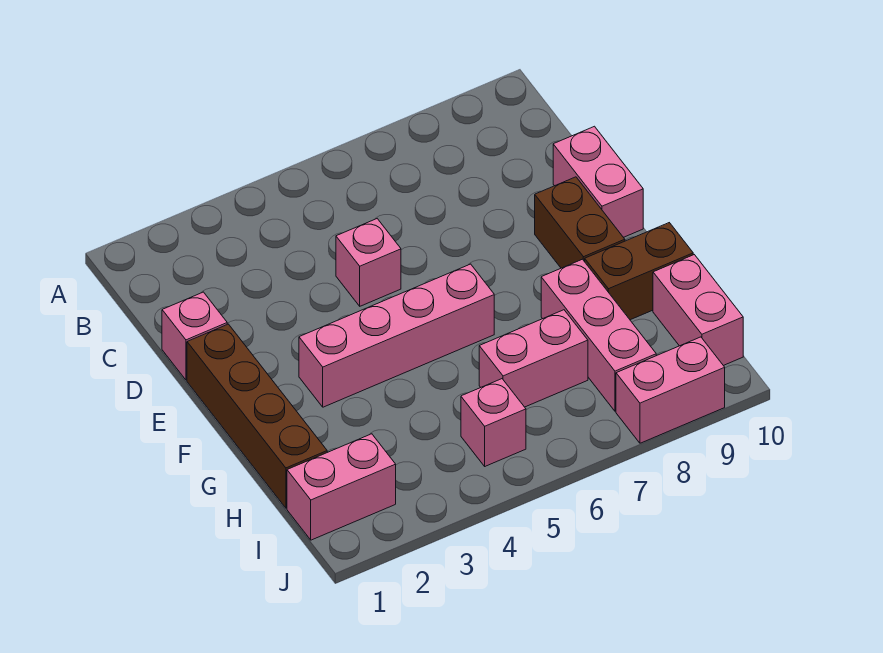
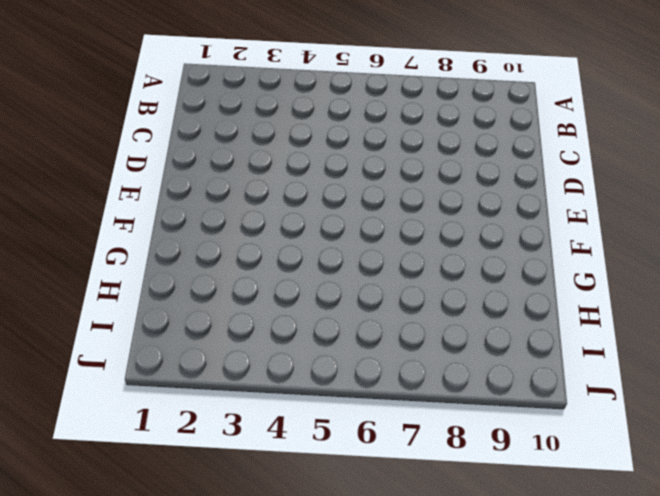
none -> pink brick D1 level 1
none -> pink brick D5 level 1
none -> pink brick D10:E10 level 1

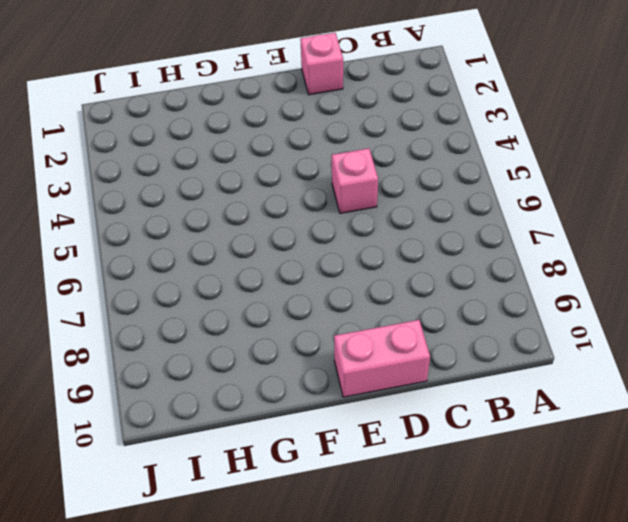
none -> brown brick E1:H1 level 1
none -> brown brick E9:F9 level 1
none -> pink brick F3:F6 level 1

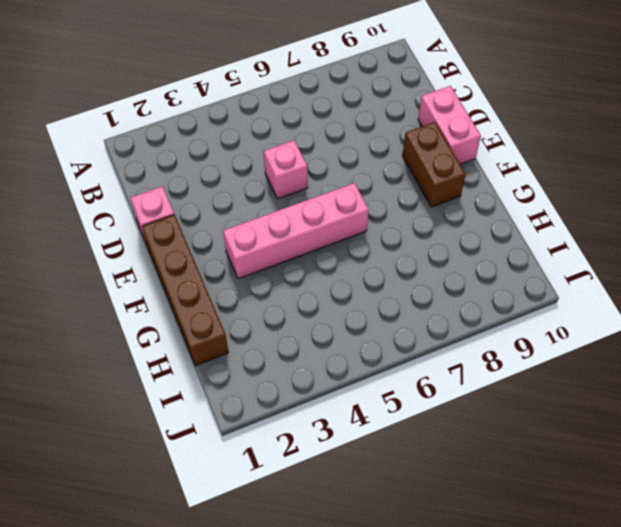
none -> pink brick G8:I8 level 1
none -> brown brick G9:G10 level 1
none -> pink brick H6:H7 level 1

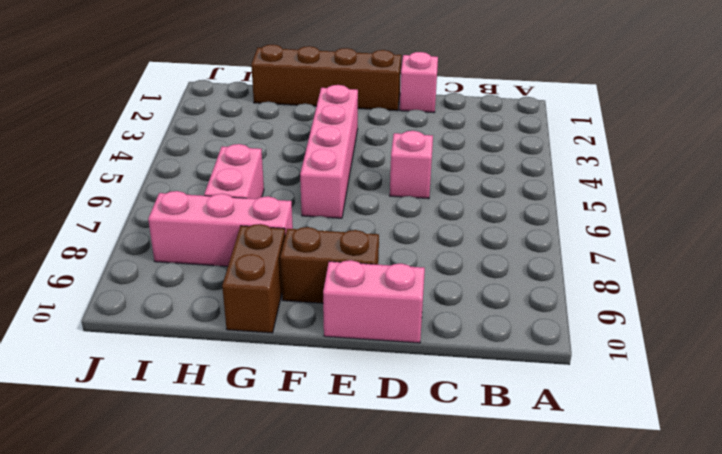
none -> pink brick H10:I10 level 1
none -> pink brick I1:I2 level 1
none -> pink brick I5 level 1

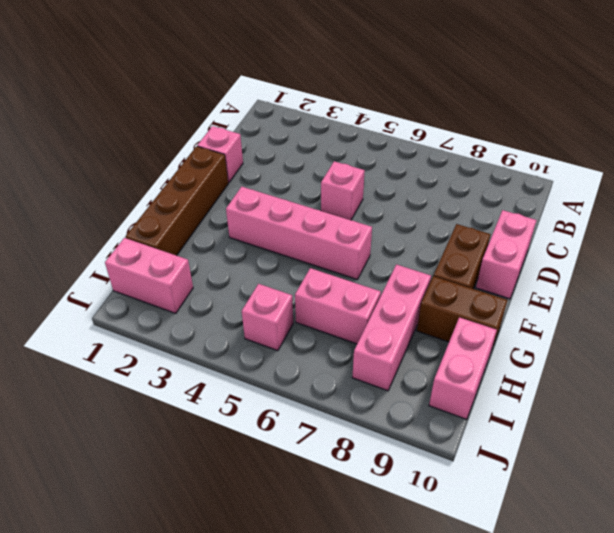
none -> pink brick J8:J9 level 1

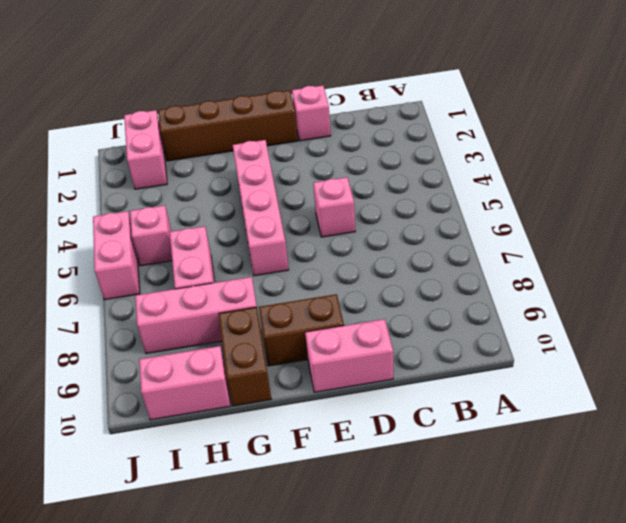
pink brick J5:J6 level 1 -> pink brick J8:J9 level 1

